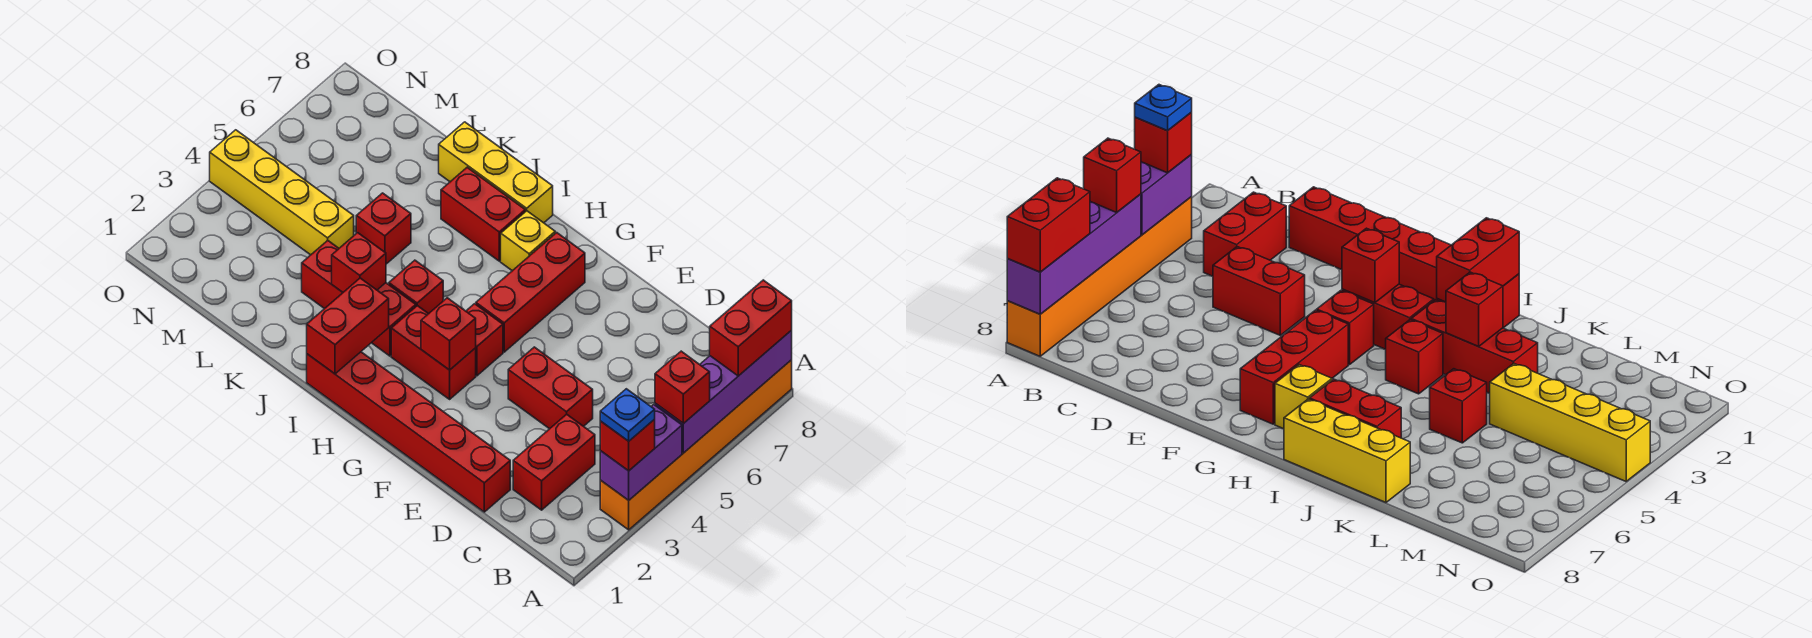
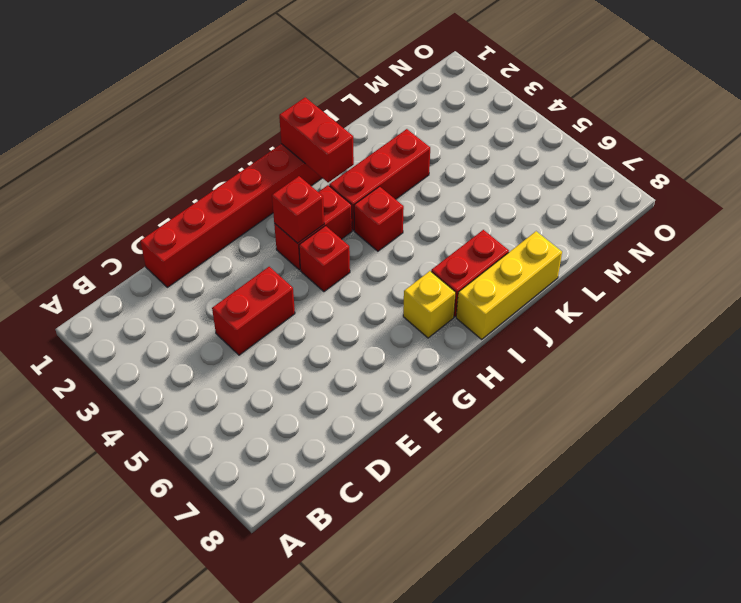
none -> orange brick A3:A8 level 1
none -> red brick C2:C3 level 1
none -> red brick G5:G7 level 1

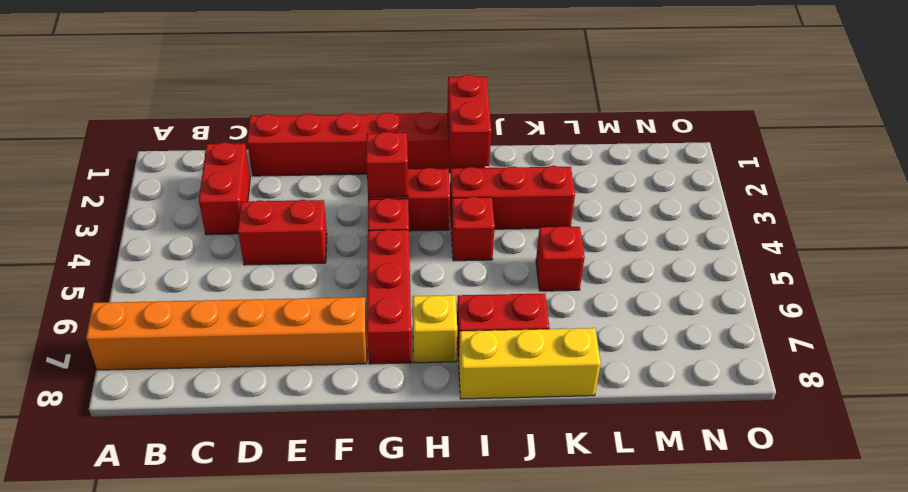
orange brick A7:F7 level 1 -> orange brick A3:A8 level 1
none -> yellow brick L4:O4 level 1
none -> purple brick A3:A4 level 2
none -> purple brick A5:A8 level 2

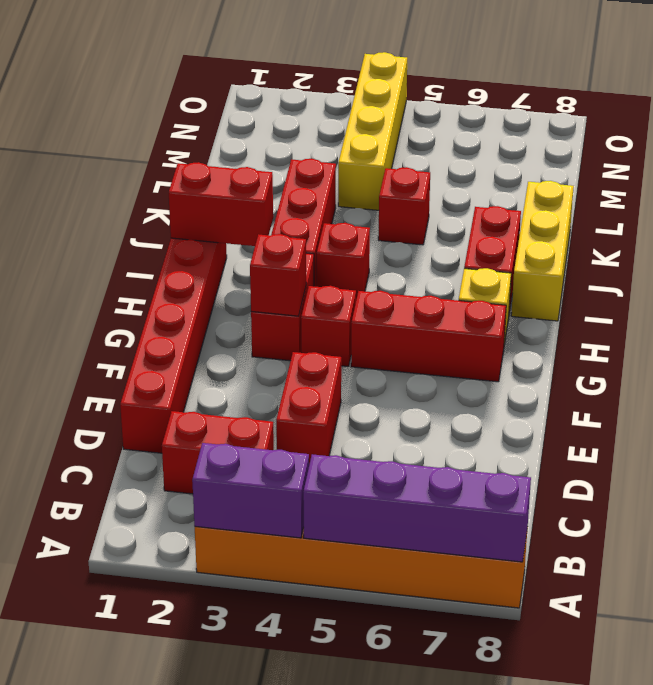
none -> red brick J3 level 2
none -> red brick A3 level 3
none -> red brick A5 level 3

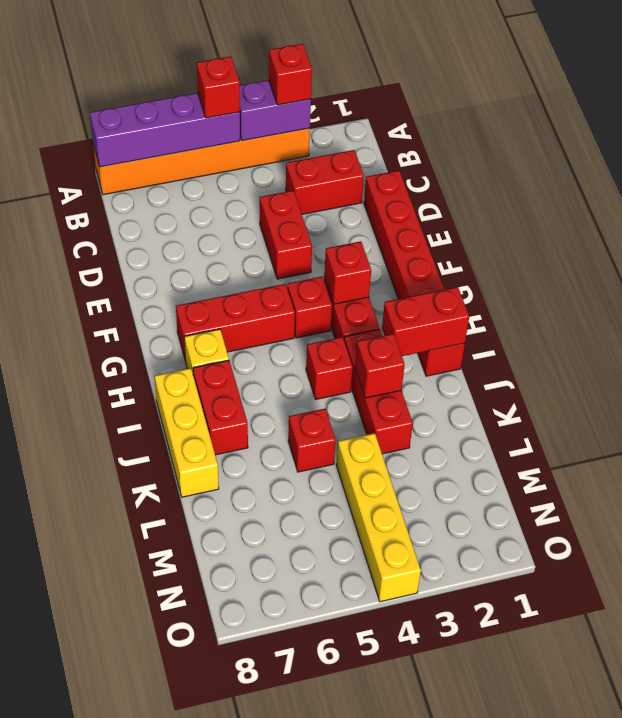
none -> red brick A7:A8 level 3
none -> blue plate A3 level 4

